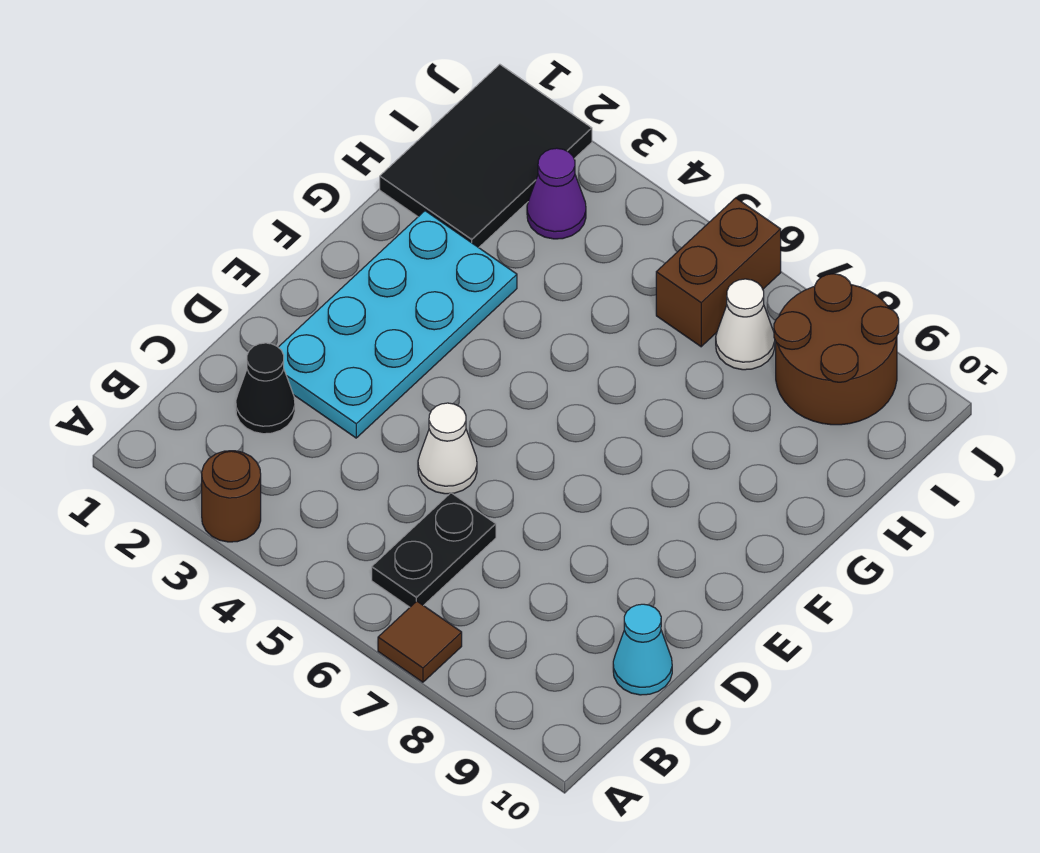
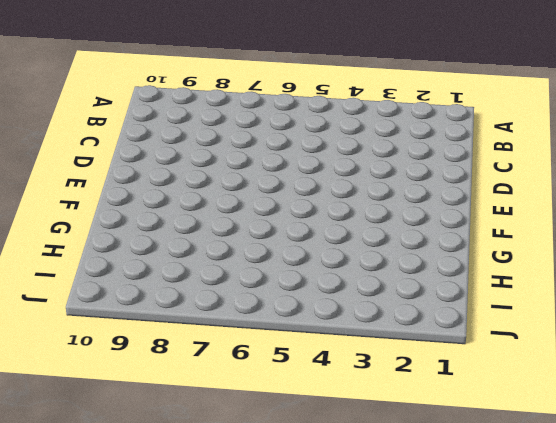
none -> brown round brick A3 level 1
none -> brown tile A7 level 1
none -> black plate B6:C6 level 1

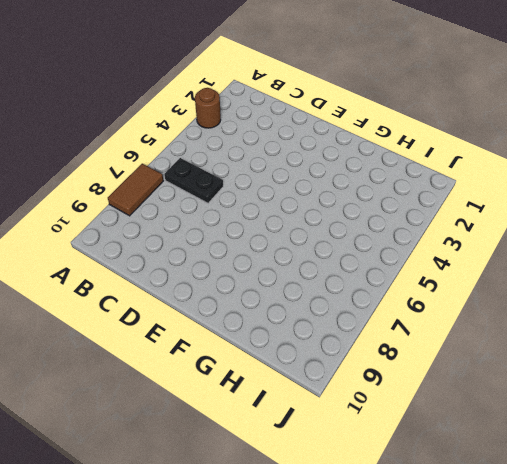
brown tile A7:A8 level 1 -> brown tile A7 level 1
none -> black cone C2 level 1
none -> cyan cone C10 level 1
none -> cyan plate D2:G3 level 1

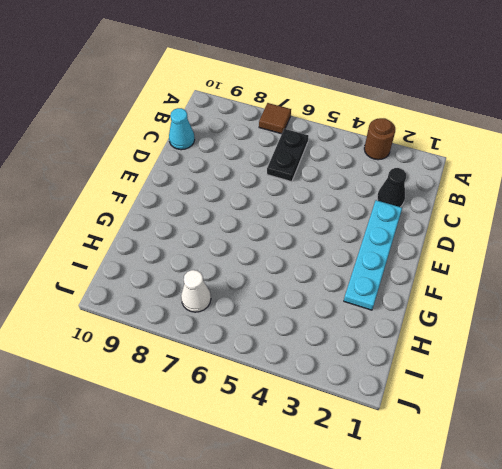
cyan plate D2:G2 level 1 -> cyan plate D2:G3 level 1
none -> white cone D5 level 1
none -> black tile H1:J2 level 1
none -> purple cone I3 level 1

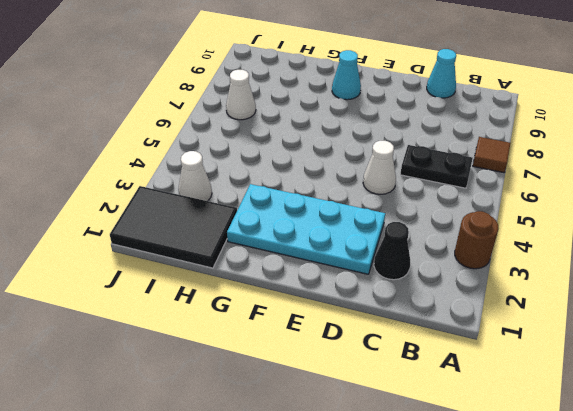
cyan cone F9 level 1 -> none
white cone I3 level 1 -> purple cone I3 level 1
none -> brown brick I6:J6 level 1
none -> brown round brick I8:J9 level 1

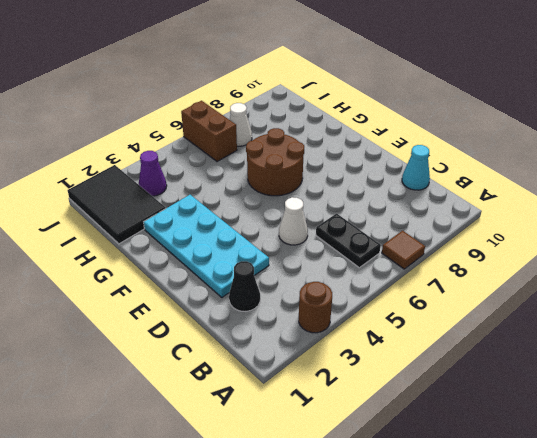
brown round brick F6:G7 level 1 -> brown round brick I8:J9 level 1

